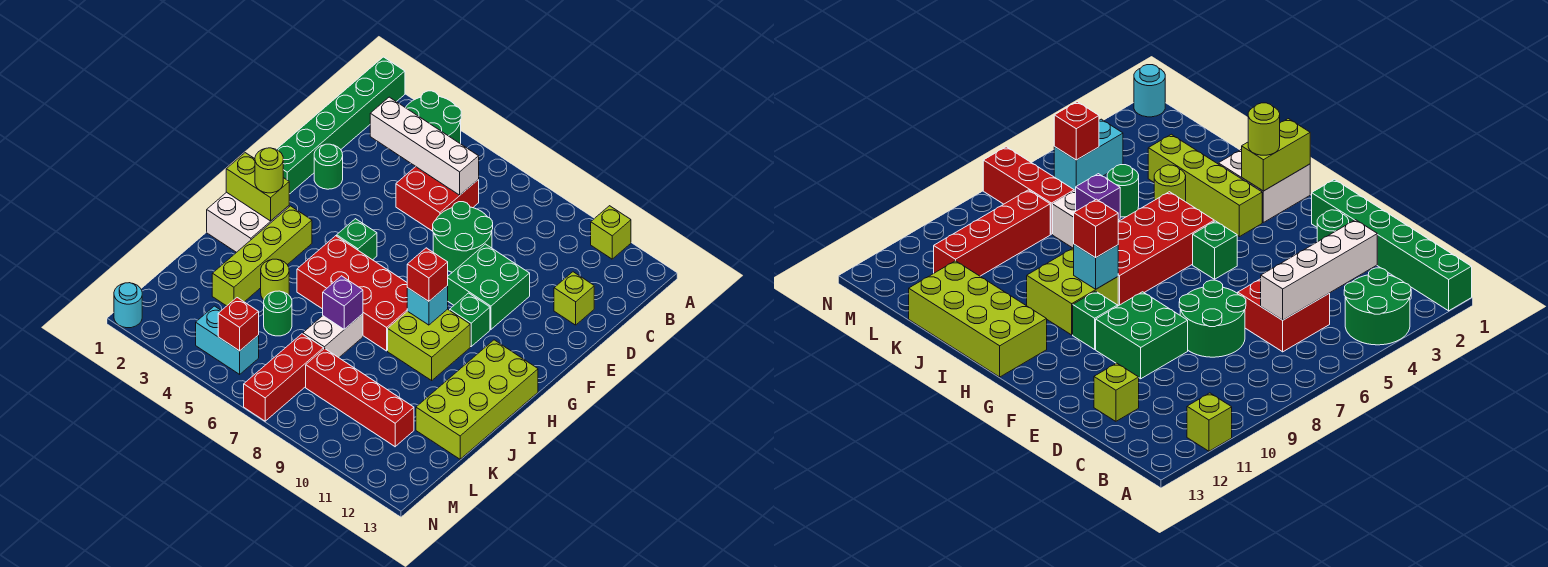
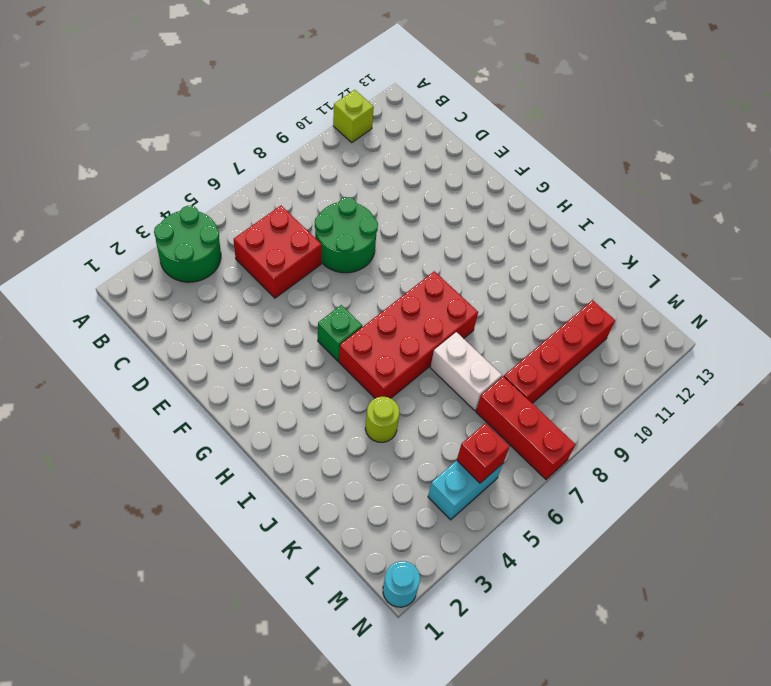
none -> green brick A1:F1 level 1
none -> lime brick D12 level 1
none -> green round brick E2 level 1

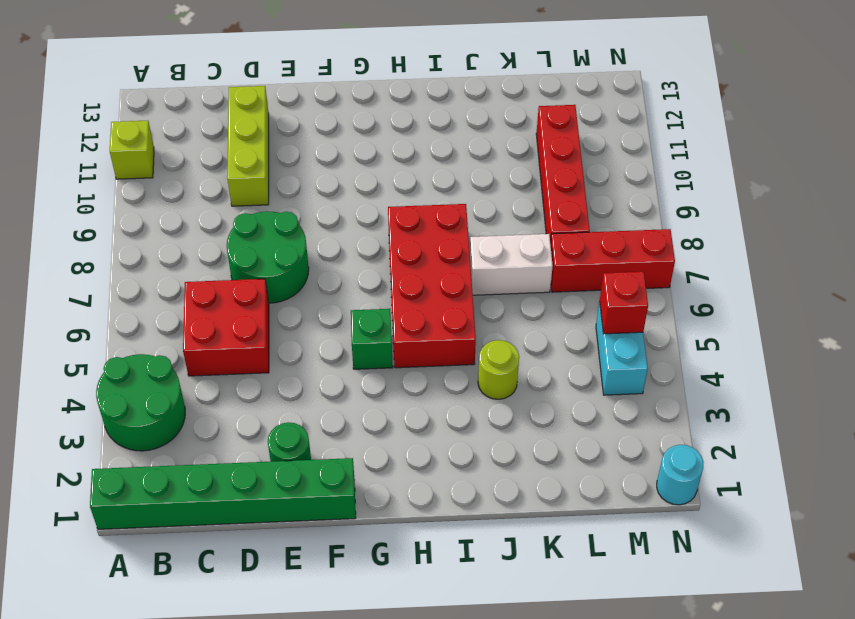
lime brick D10:D12 level 1 -> lime brick D12 level 1
none -> green brick E9:F10 level 1
none -> green brick G10 level 1
none -> white brick H1:I2 level 1

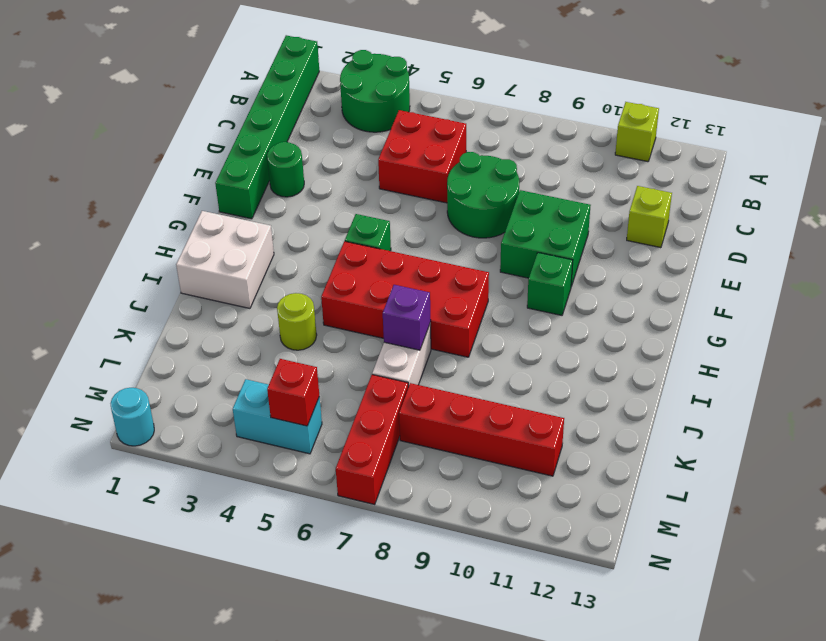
none -> lime brick H3:K3 level 1
none -> lime brick H9:I10 level 1
none -> lime brick H12:K13 level 1

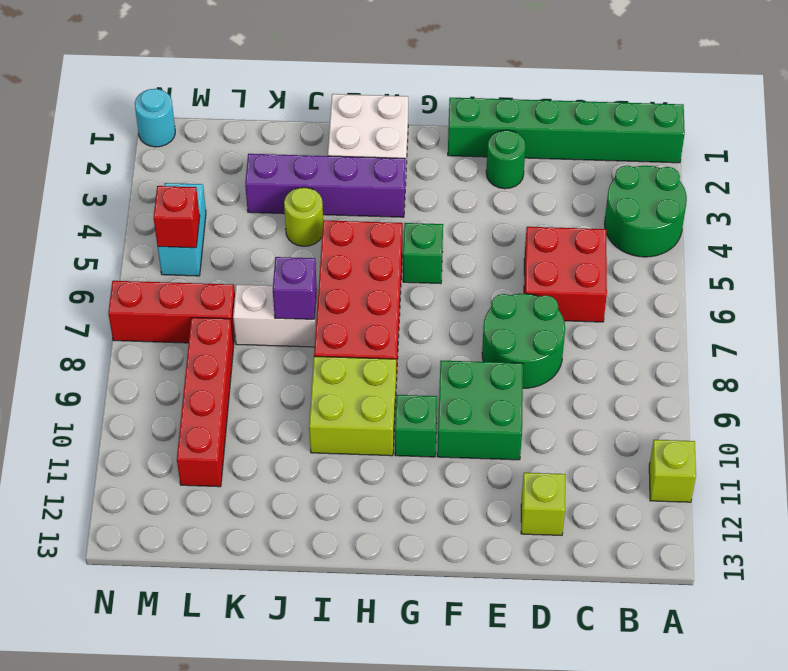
purple brick H3:K3 level 1 -> lime brick H3:K3 level 1
none -> lime brick H12:K13 level 1
none -> green round brick K5 level 1
none -> white brick C3:C6 level 2

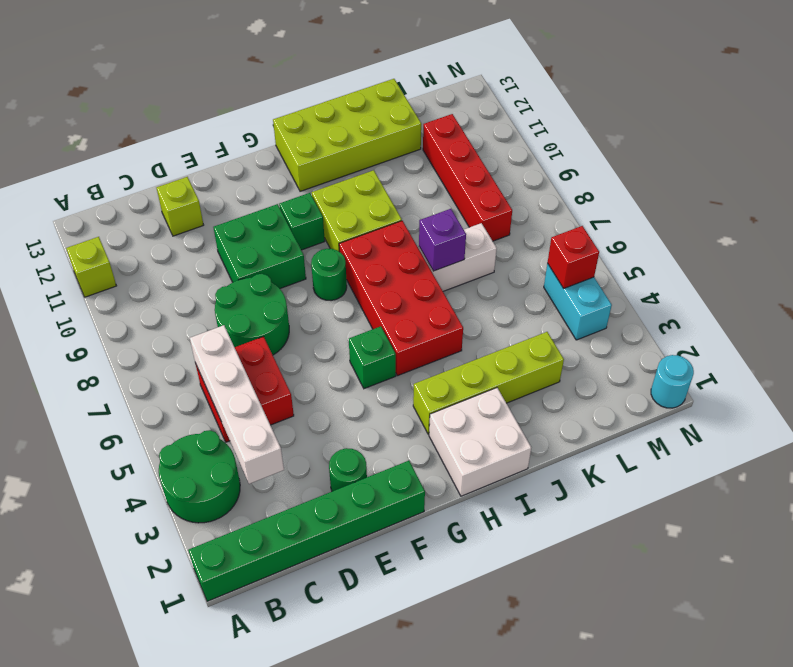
green round brick G8 level 1 -> green round brick K5 level 1
none -> lime round brick J4 level 1
none -> red brick L7:N7 level 1
none -> lime brick H1:H2 level 2

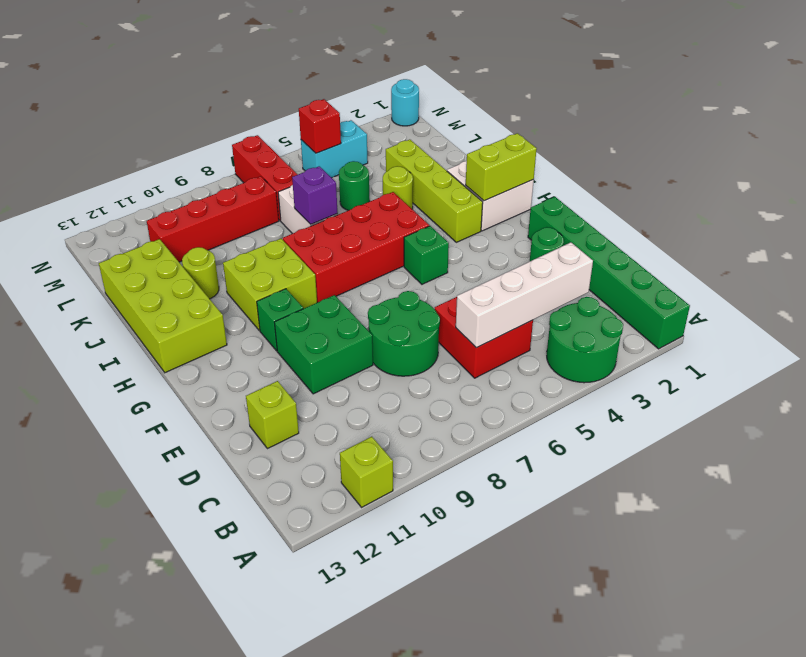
lime round brick J11 level 1 -> lime round brick H2 level 3
none -> cyan brick H9 level 2
none -> red brick H9 level 3

